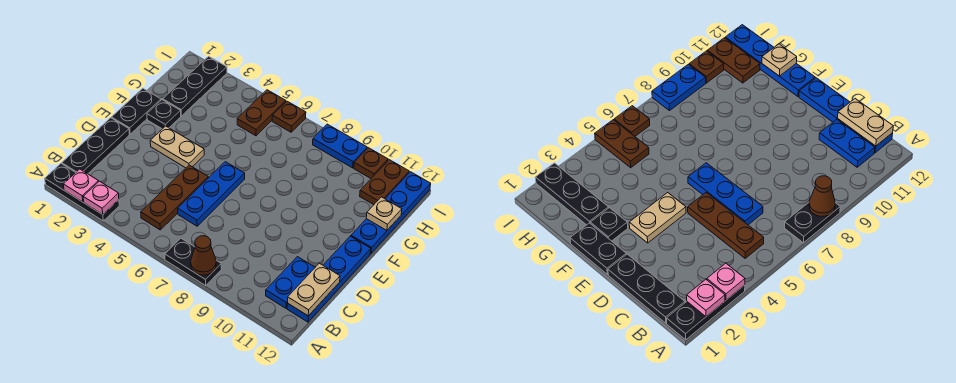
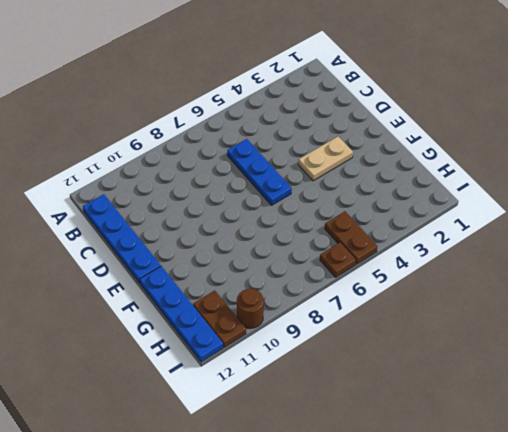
brown round brick I10 level 1 -> brown plate I10 level 1
none -> black plate A1:A3 level 1
none -> black plate A7:A8 level 1
none -> black plate B1:D1 level 1

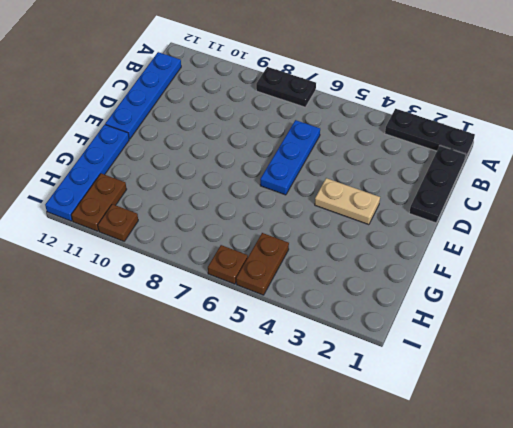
none -> brown plate B5:D5 level 1
none -> blue plate B11:C11 level 1
none -> black plate E1:F1 level 1

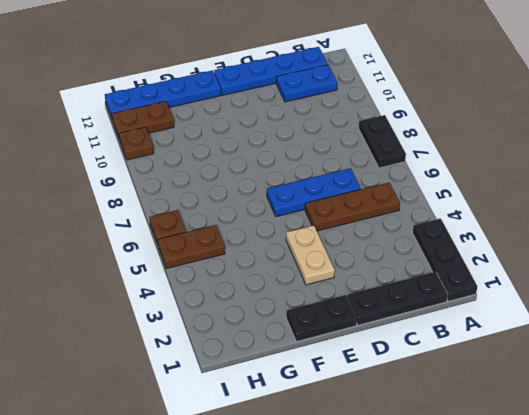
none -> black plate F2 level 1
none -> black plate G2:I2 level 1
none -> blue plate I8:I9 level 1

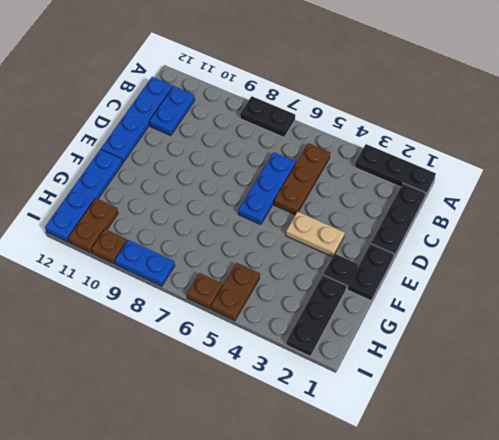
none -> pink plate A2 level 2
none -> pink plate A3 level 2
none -> brown cone A8 level 2

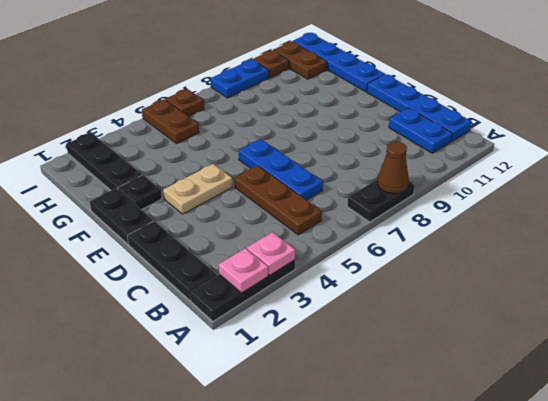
none -> tan plate B12:C12 level 2
none -> tan plate G12 level 2

